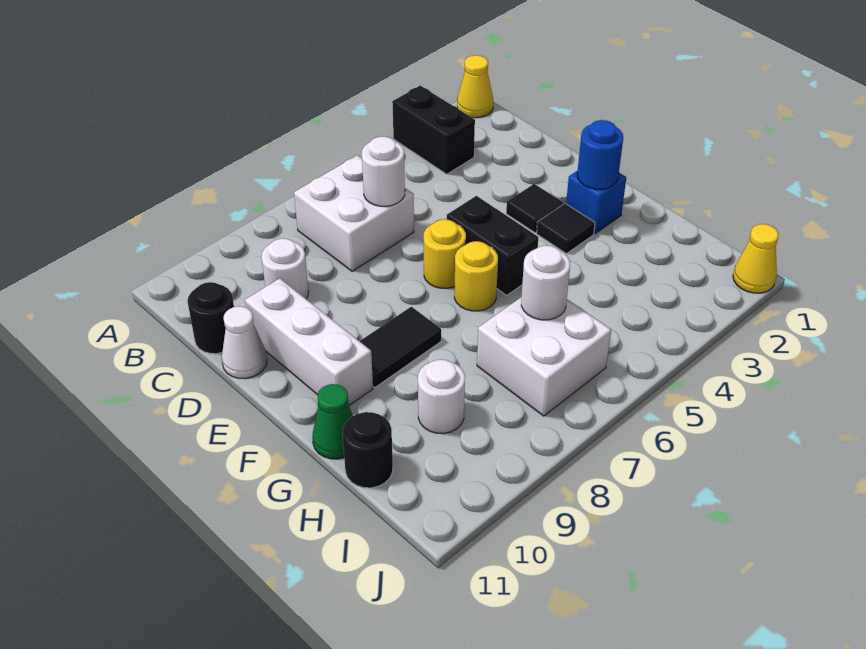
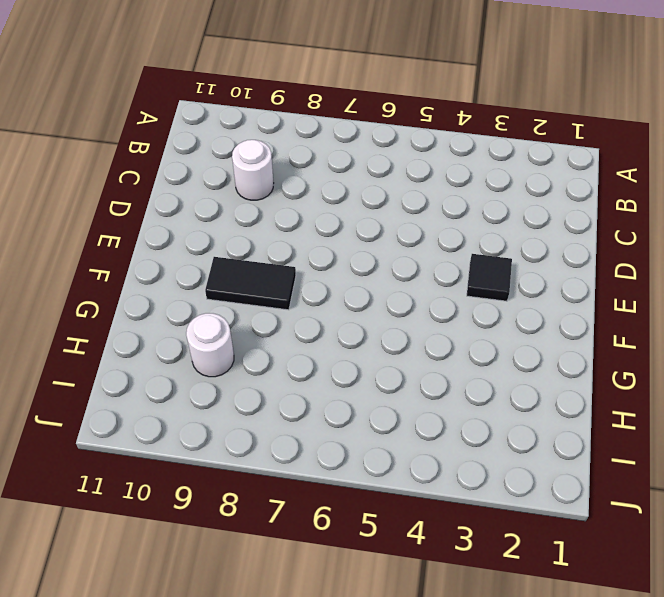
none -> yellow cone A1 level 1
none -> black brick A3:B3 level 1
none -> white brick B6:C7 level 1

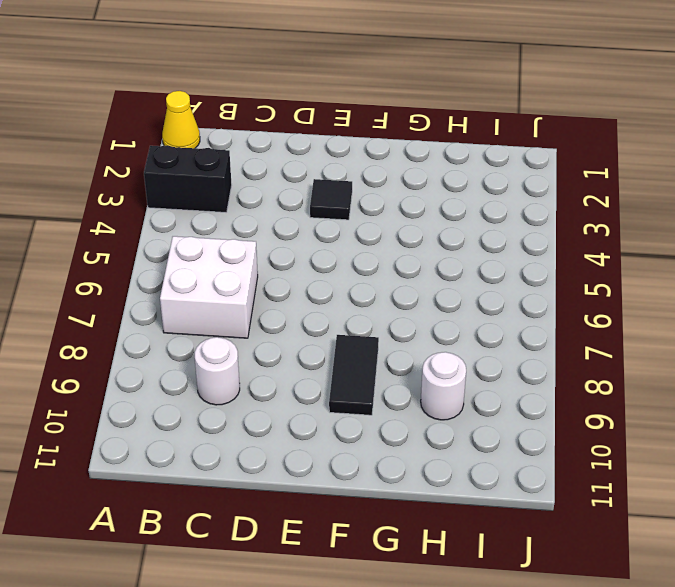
none -> black round brick C11 level 1
none -> white brick D10:F10 level 1
none -> white cone D11 level 1

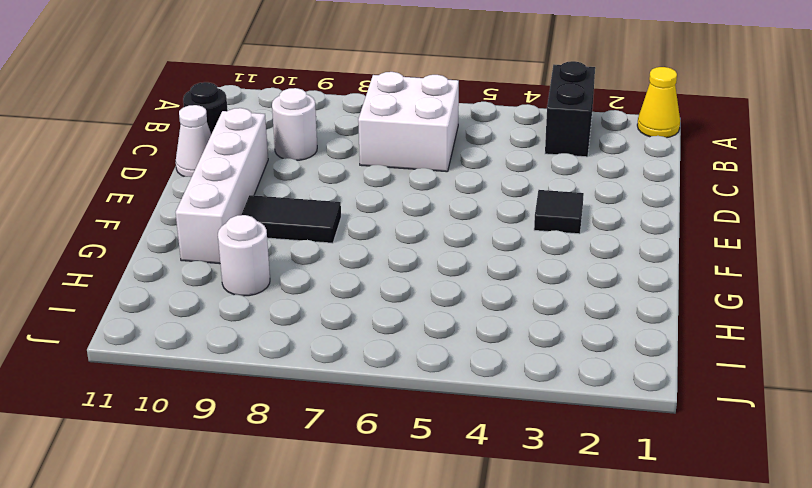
white brick D10:G10 level 1 -> white brick D10:F10 level 1
none -> black brick E5:F5 level 1
none -> yellow round brick E6 level 1
none -> blue brick F2 level 1

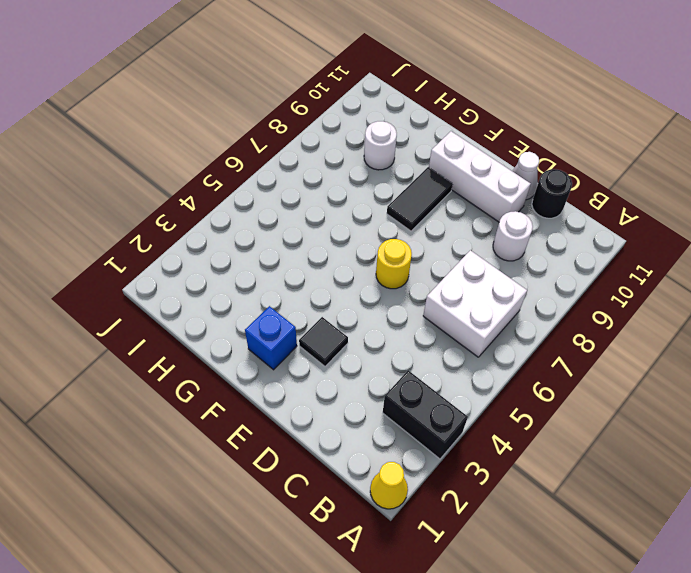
none -> black brick E5:F5 level 1
none -> black tile F3 level 1
none -> yellow round brick F6 level 1

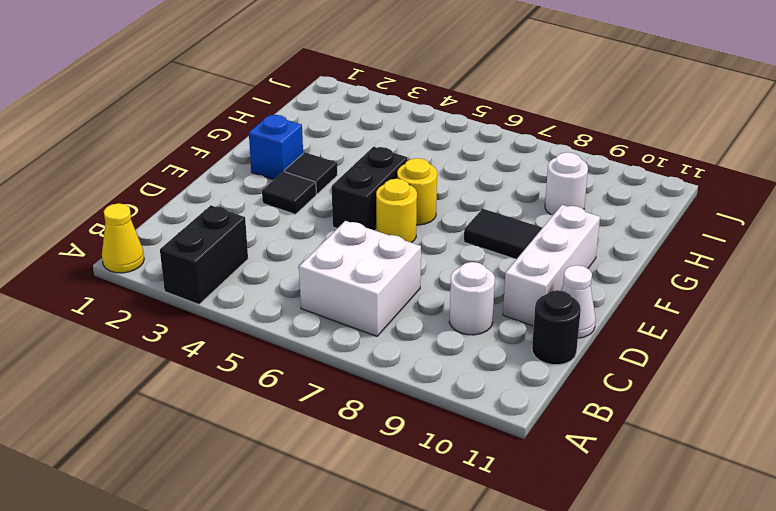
none -> green cone G11 level 1
none -> white brick H6:I7 level 1
none -> black round brick H11 level 1

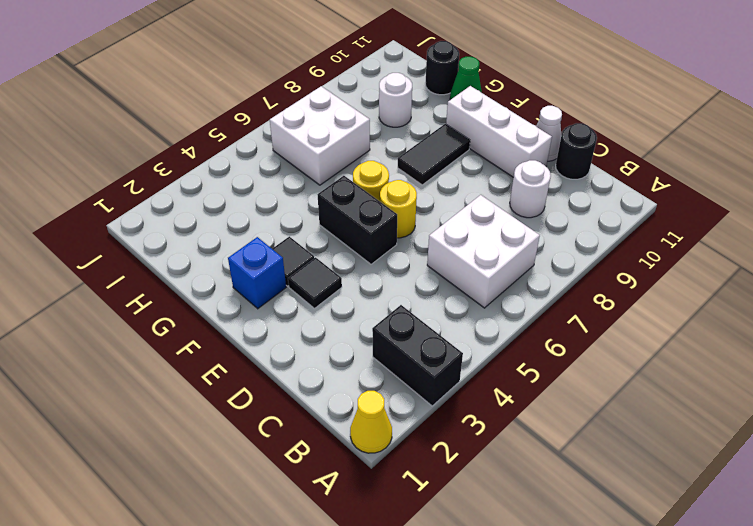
none -> yellow cone J1 level 1
none -> white round brick C6 level 2
none -> blue round brick F2 level 2

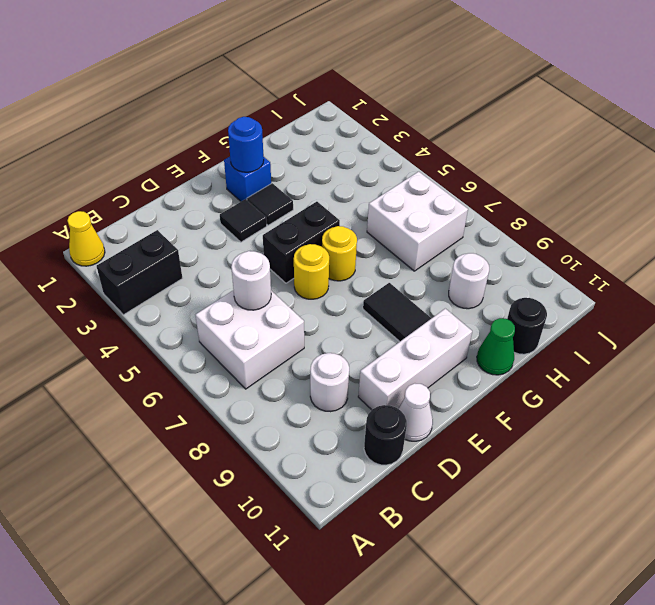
none -> yellow cone J1 level 1
none -> white round brick H6 level 2

